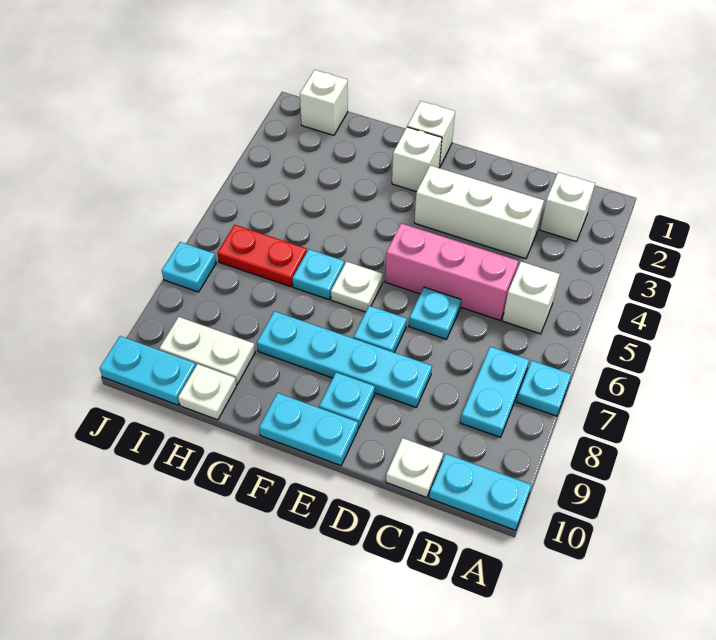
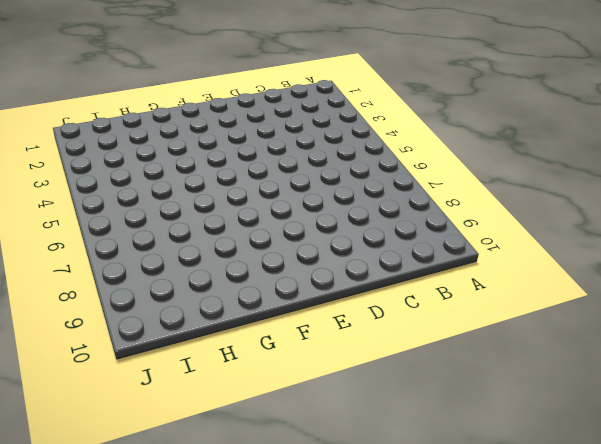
none -> cyan plate A7 level 1
none -> cyan plate A10:B10 level 1
none -> white brick B2 level 1

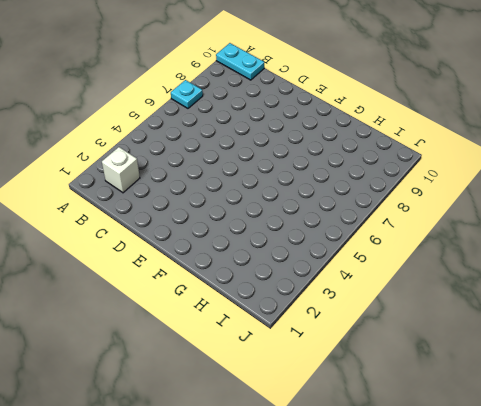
none -> white brick B5 level 1
none -> cyan plate B7:B8 level 1
none -> white brick C3:E3 level 1

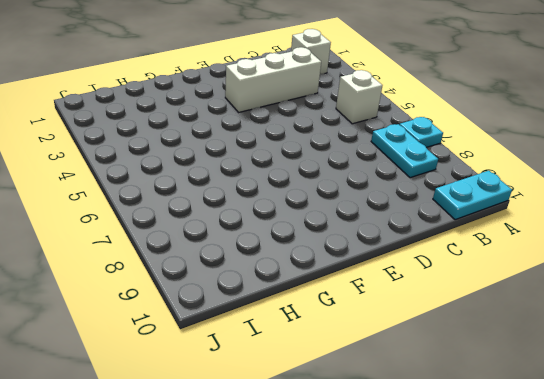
none -> pink brick C5:E5 level 1
none -> white plate C10 level 1
none -> cyan plate D6 level 1

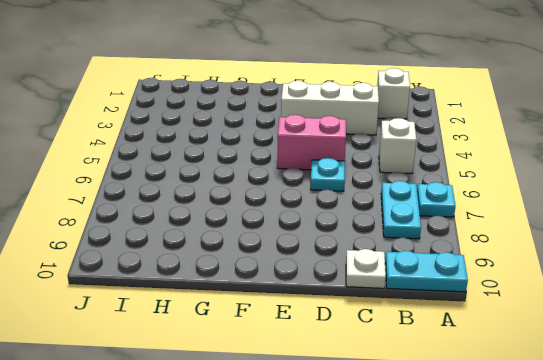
pink brick D5:E5 level 1 -> pink brick C5:E5 level 1
none -> cyan plate D8:G8 level 1
none -> cyan plate E7 level 1
none -> cyan plate E9 level 1

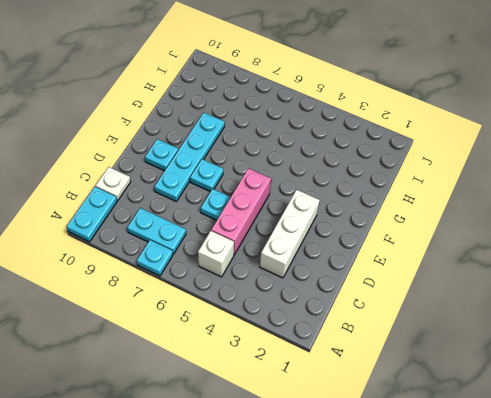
none -> white brick B2 level 1
none -> cyan plate E10:F10 level 1
none -> white brick F1 level 1

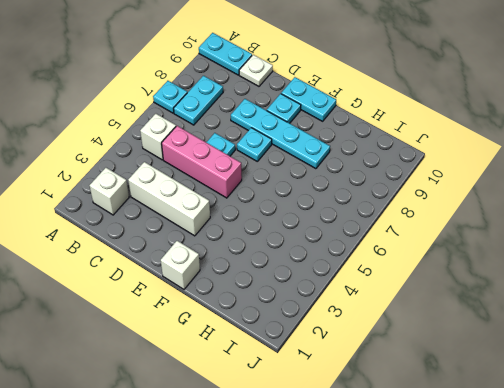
none -> white brick F2 level 1
none -> white plate F6 level 1
none -> cyan plate G6 level 1

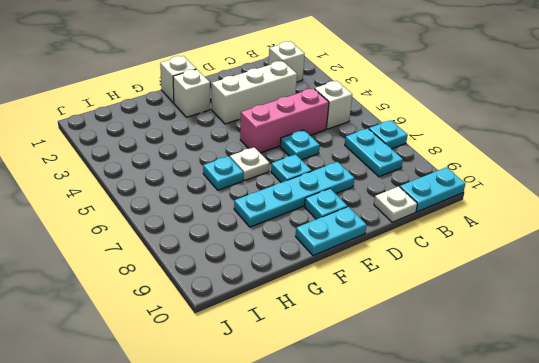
none -> red plate H6:I6 level 1
none -> white plate H9:I9 level 1
none -> white plate H10 level 1

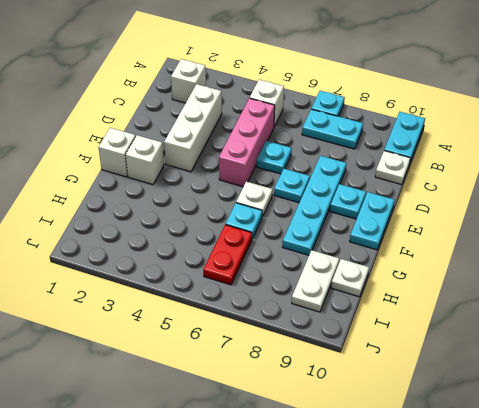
none -> white brick I1 level 1
none -> cyan plate I10:J10 level 1
none -> cyan plate J7 level 1

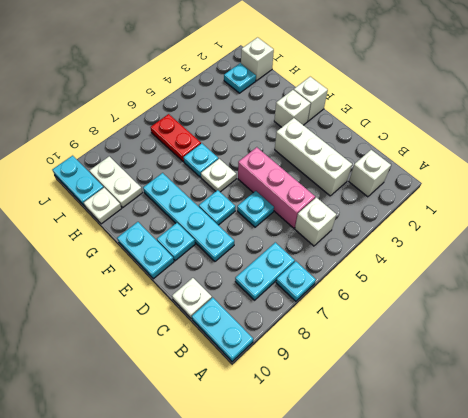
cyan plate I2 level 1 -> cyan plate J7 level 1

